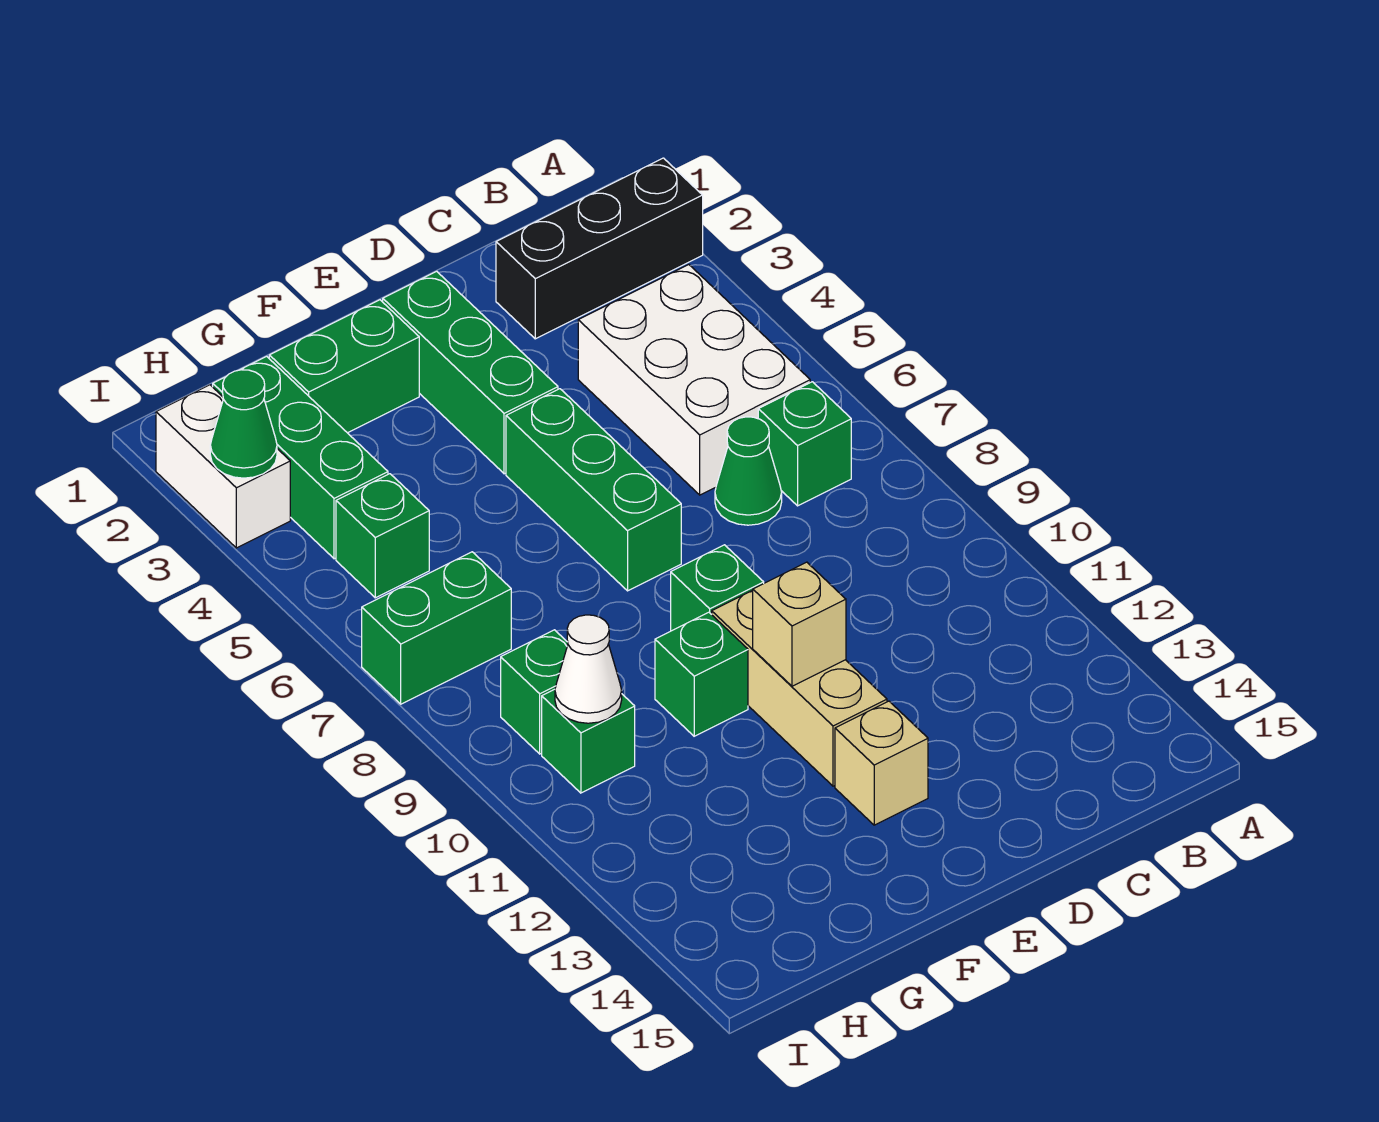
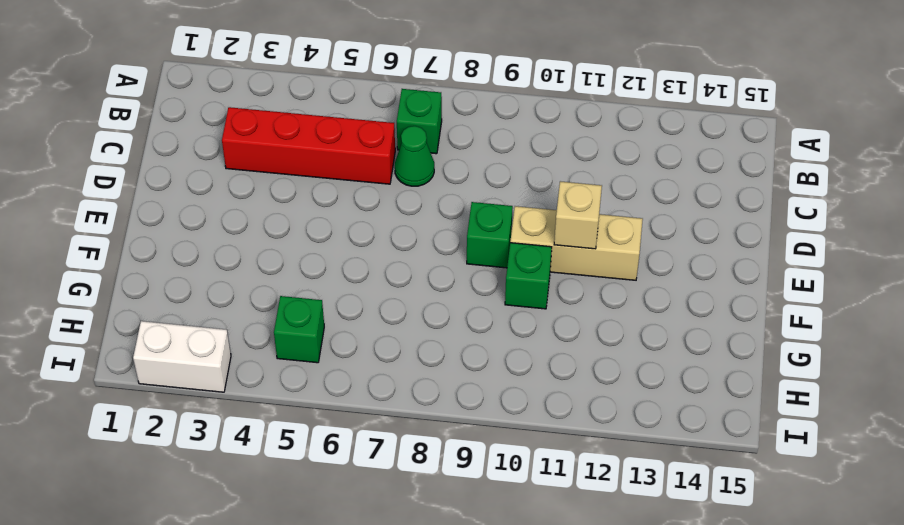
red brick C3:C6 level 1 -> white brick B4:C6 level 1
none -> black brick A2:C2 level 1
none -> green brick E2:E4 level 1
none -> green brick E5:E7 level 1

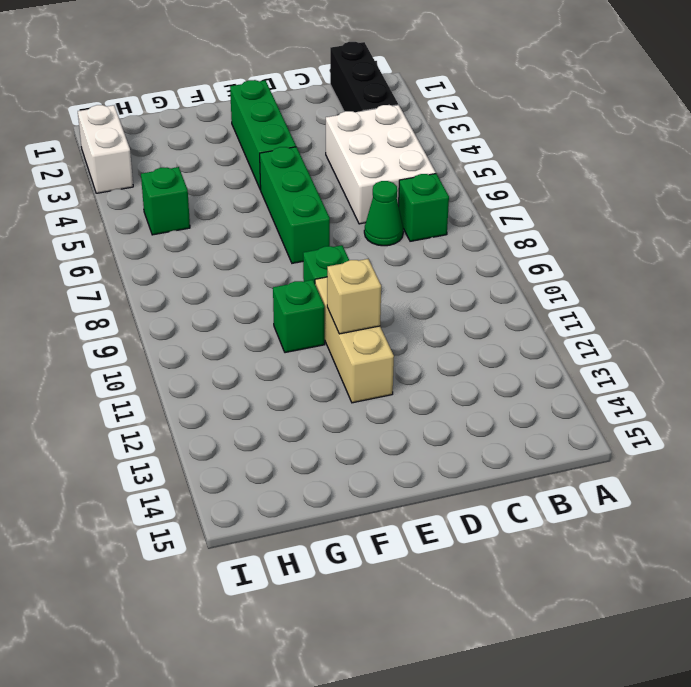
black brick B1:B3 level 1 -> black brick A2:C2 level 1
none -> tan brick E13 level 1
none -> green brick F2:G2 level 1
none -> green brick H2:H4 level 1

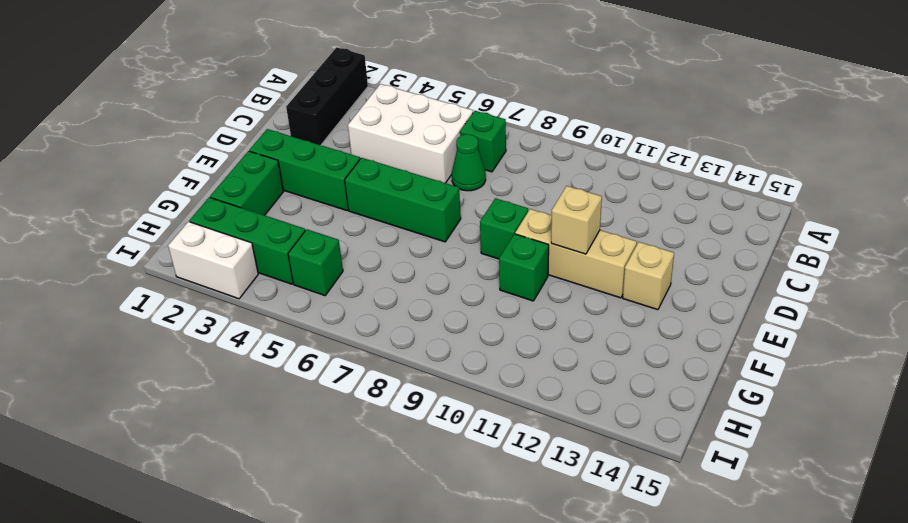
none -> green brick H7:I7 level 1
none -> green brick H9 level 1
none -> green brick H10 level 1

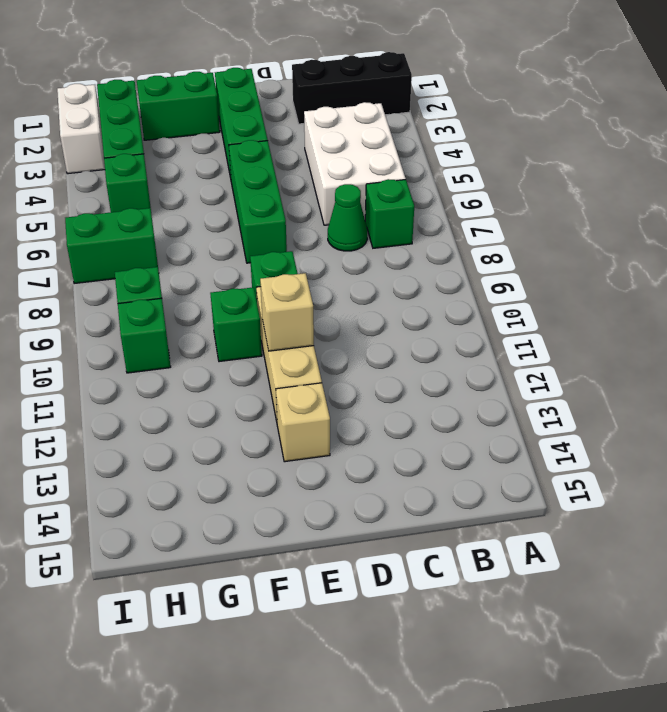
none -> white cone H10 level 2
none -> green cone I3 level 2

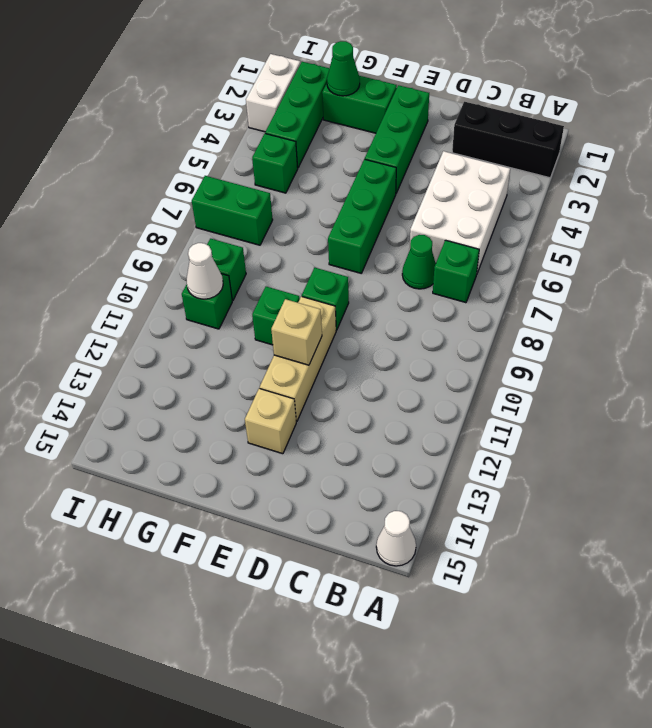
white cone A15 level 1 -> none
green cone G2 level 2 -> green cone I3 level 2

